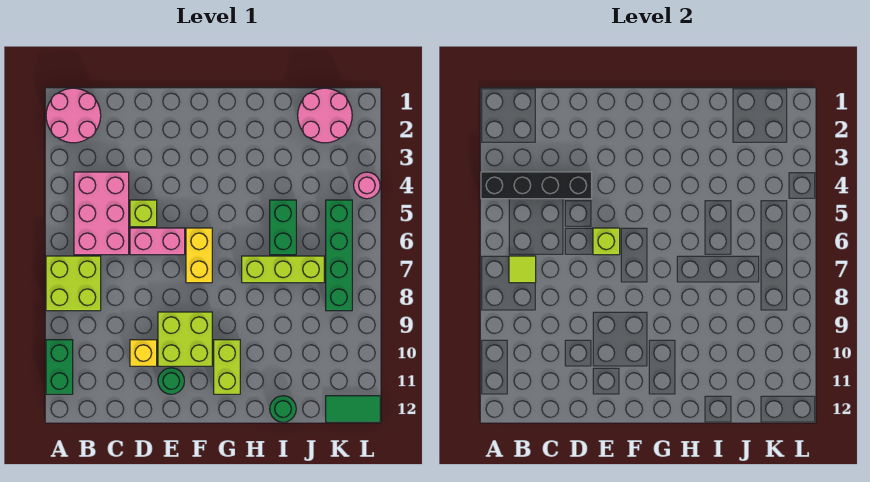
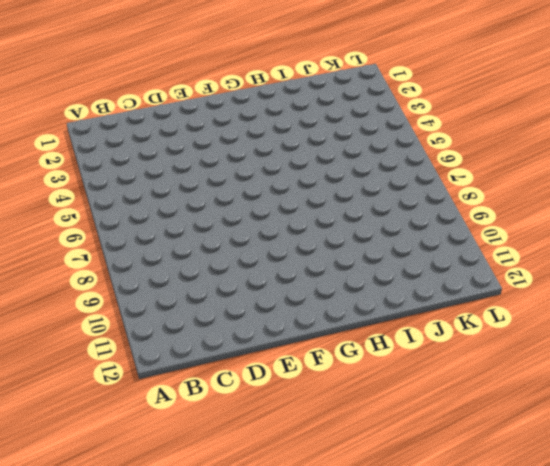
none -> pink round brick A1:B2 level 1
none -> lime brick A7:B8 level 1
none -> green brick A10:A11 level 1

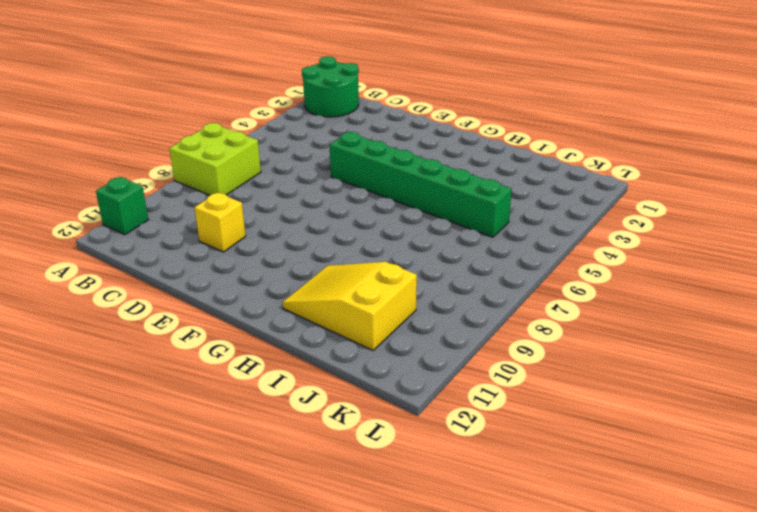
green round brick A1:B2 level 1 -> pink round brick A1:B2 level 1
green brick A11 level 1 -> green brick A10:A11 level 1
green brick E5:J5 level 1 -> green brick I5:I6 level 1
yellow slope H10:J11 level 1 top J -> none
none -> pink brick B4:C6 level 1
none -> lime brick D5 level 1
none -> pink brick D6:E6 level 1

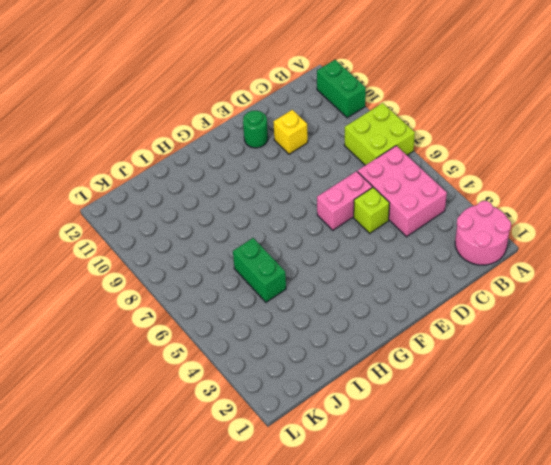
none -> lime brick E9:F10 level 1
none -> yellow brick F6:F7 level 1
none -> lime brick G10:G11 level 1

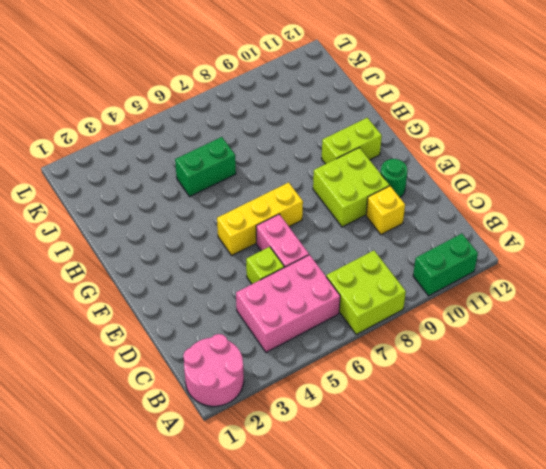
yellow brick F5:F7 level 1 -> yellow brick F6:F7 level 1
none -> lime brick H7:J7 level 1
none -> green round brick I12 level 1
none -> pink round brick J1:K2 level 1

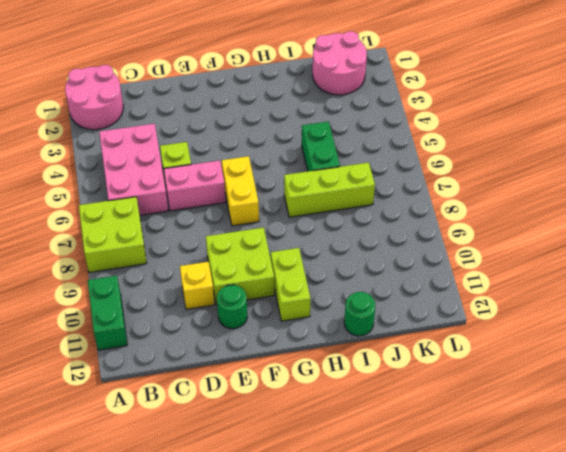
none -> green brick K5:K8 level 1
none -> green tile K12:L12 level 1
none -> pink round brick L4 level 1

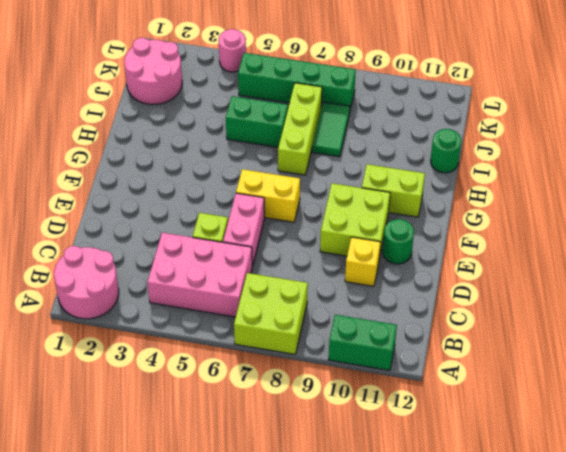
green tile I8:J8 level 1 -> green tile K12:L12 level 1
none -> black brick A4:D4 level 2
none -> lime tile B7 level 2
none -> lime brick E6 level 2

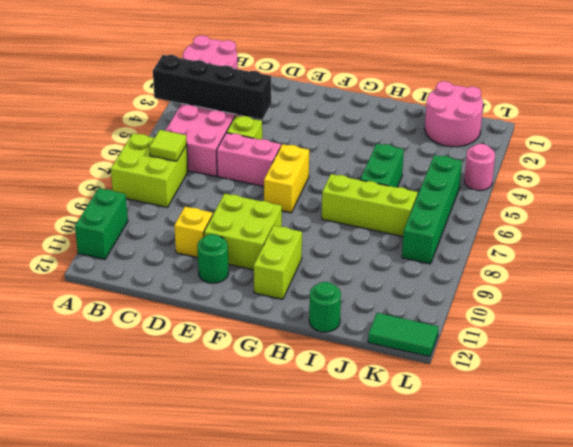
none -> lime brick E6 level 2

